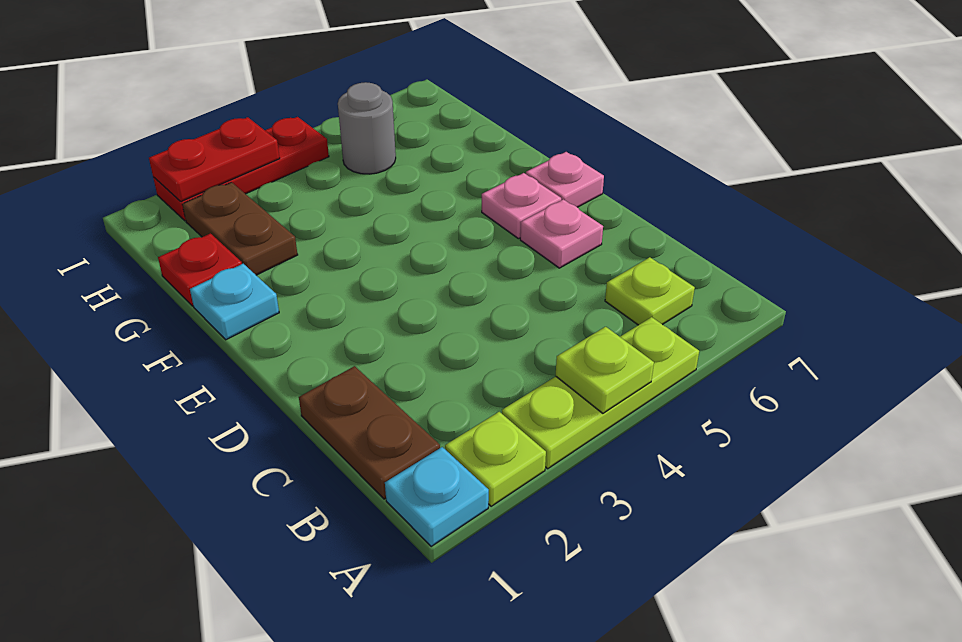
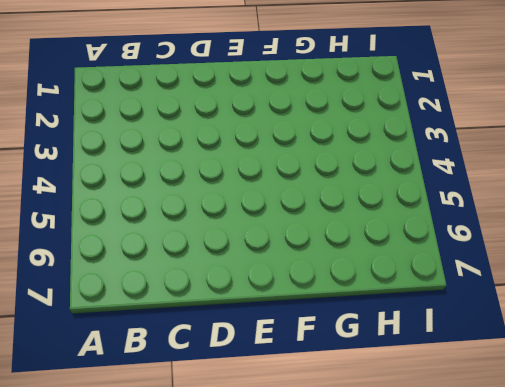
none -> cyan plate A1 level 1
none -> lime plate A2 level 1
none -> lime plate A3:A5 level 1

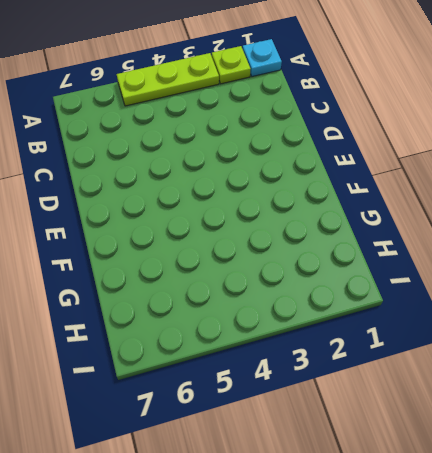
none -> brown plate B1:C1 level 1
none -> lime plate B6 level 1
none -> pink plate D6 level 1

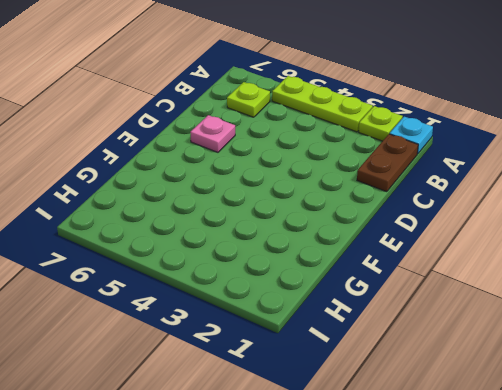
none -> pink plate E6 level 1
none -> pink plate E7 level 1
none -> cyan plate F1 level 1

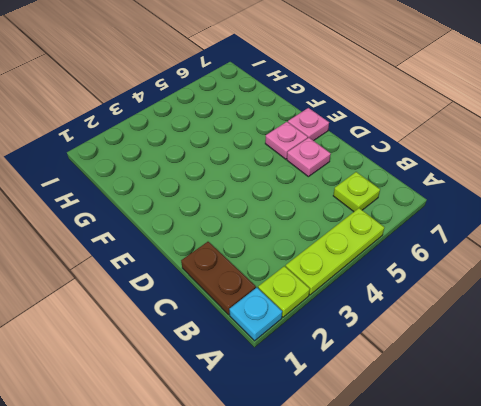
none -> cyan plate F1 level 1
none -> red plate G1 level 1
none -> brown plate G2:H2 level 1

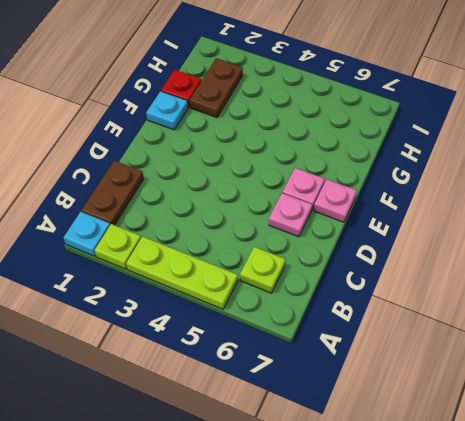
none -> grey round brick H5 level 1
none -> red plate I2:I4 level 1
none -> lime plate A4 level 2

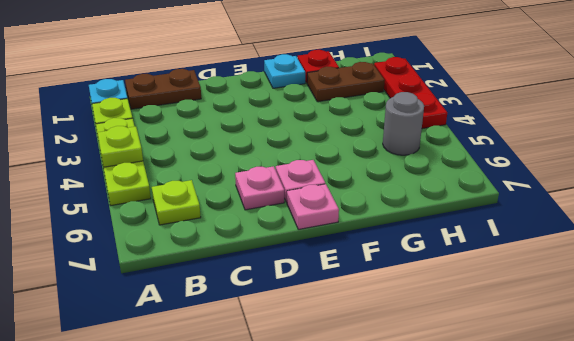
none -> red plate I2:I3 level 2

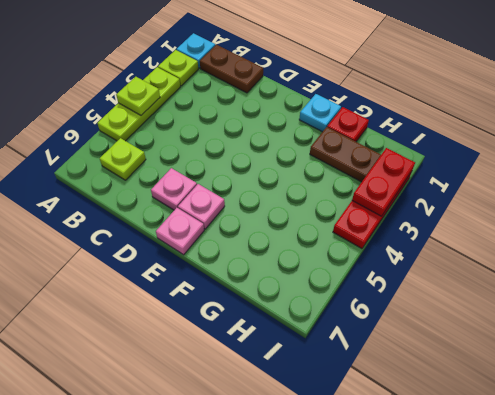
none -> grey round brick H5 level 1

